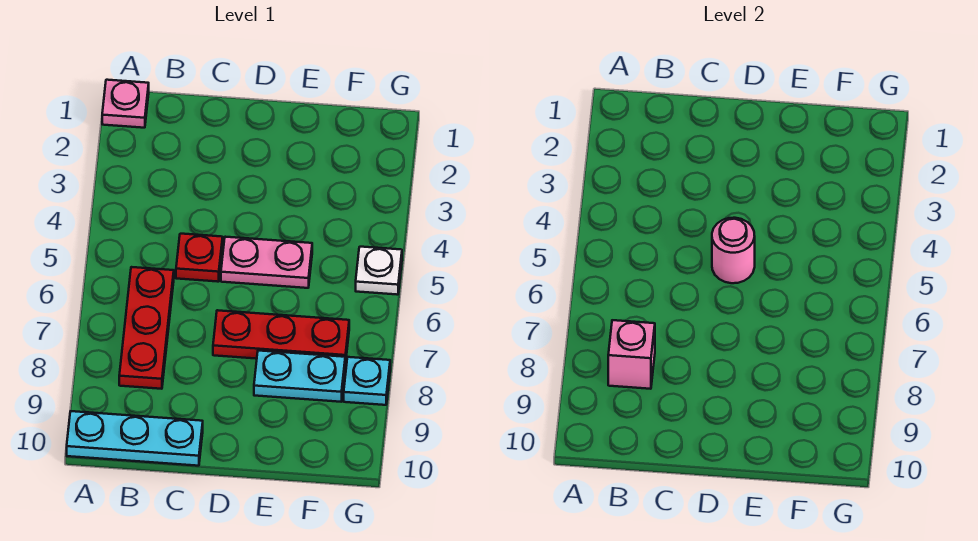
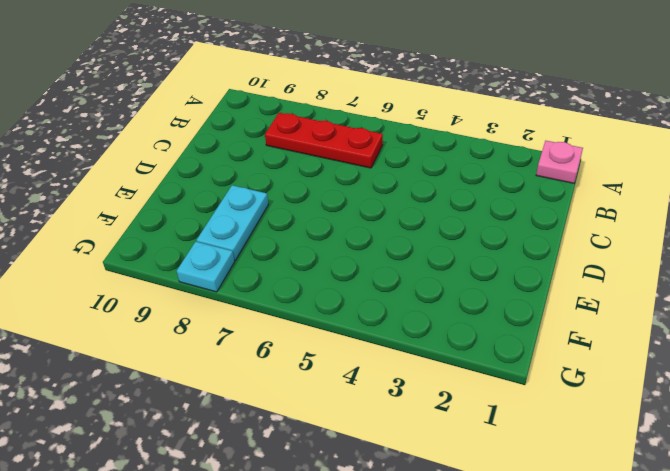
none -> cyan plate A10:C10 level 1
none -> red plate C5 level 1

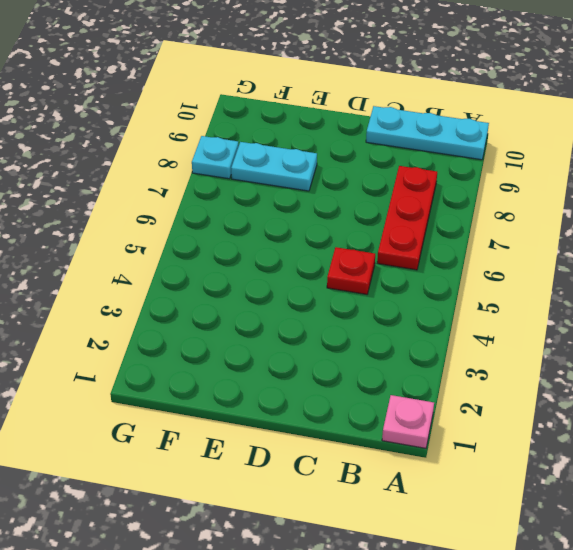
none -> pink plate D5:E5 level 1
none -> red plate D7:F7 level 1

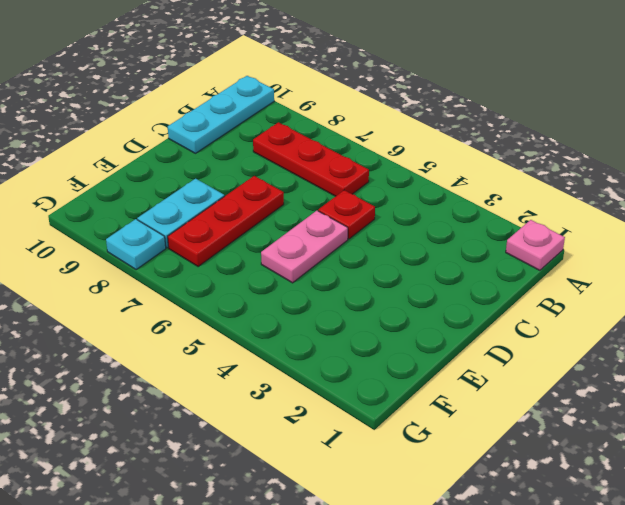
none -> white plate G5 level 1
none -> pink brick B8 level 2

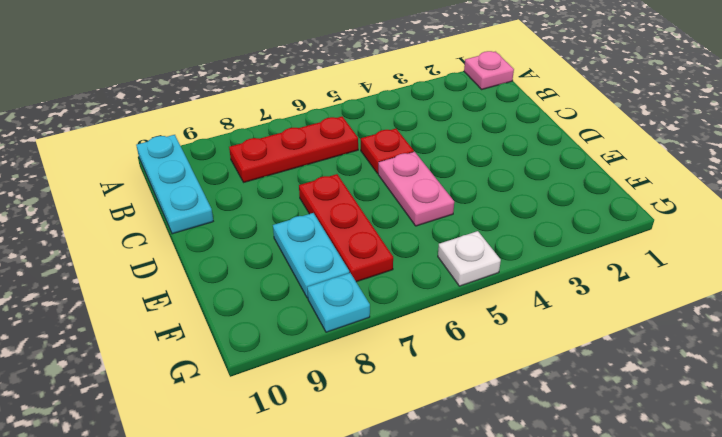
none -> pink brick B8 level 2
none -> pink round brick D5 level 2

